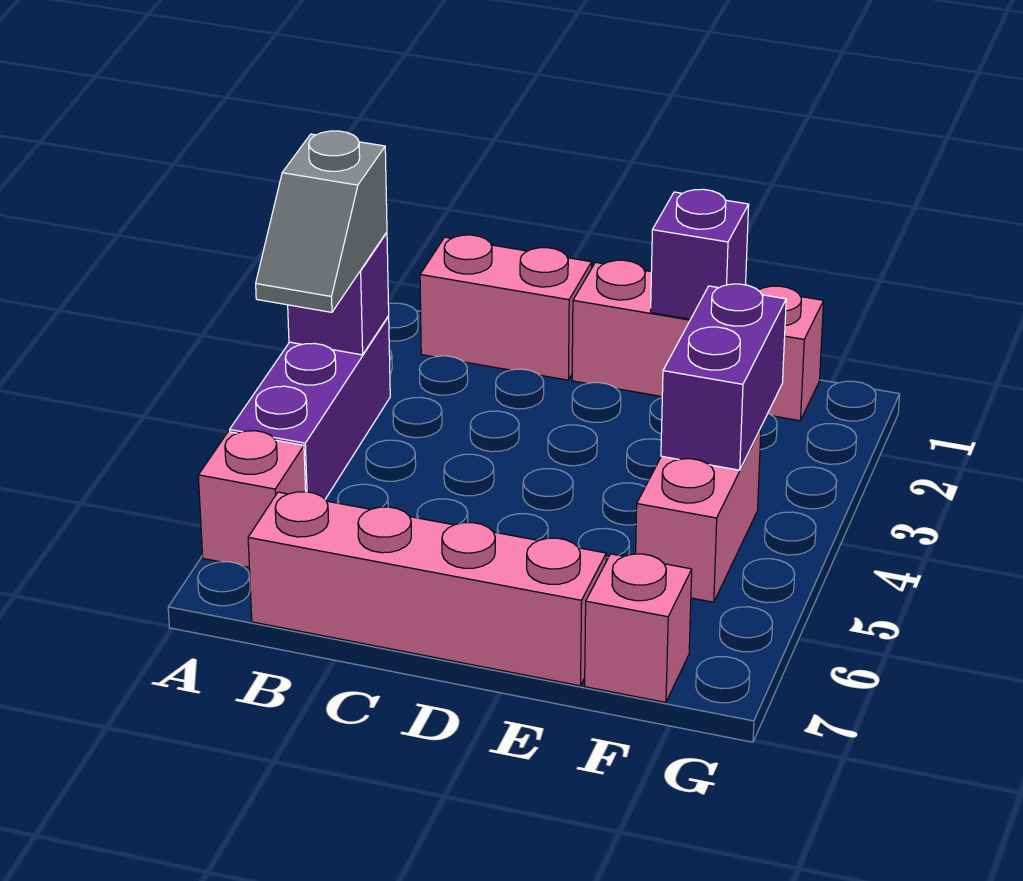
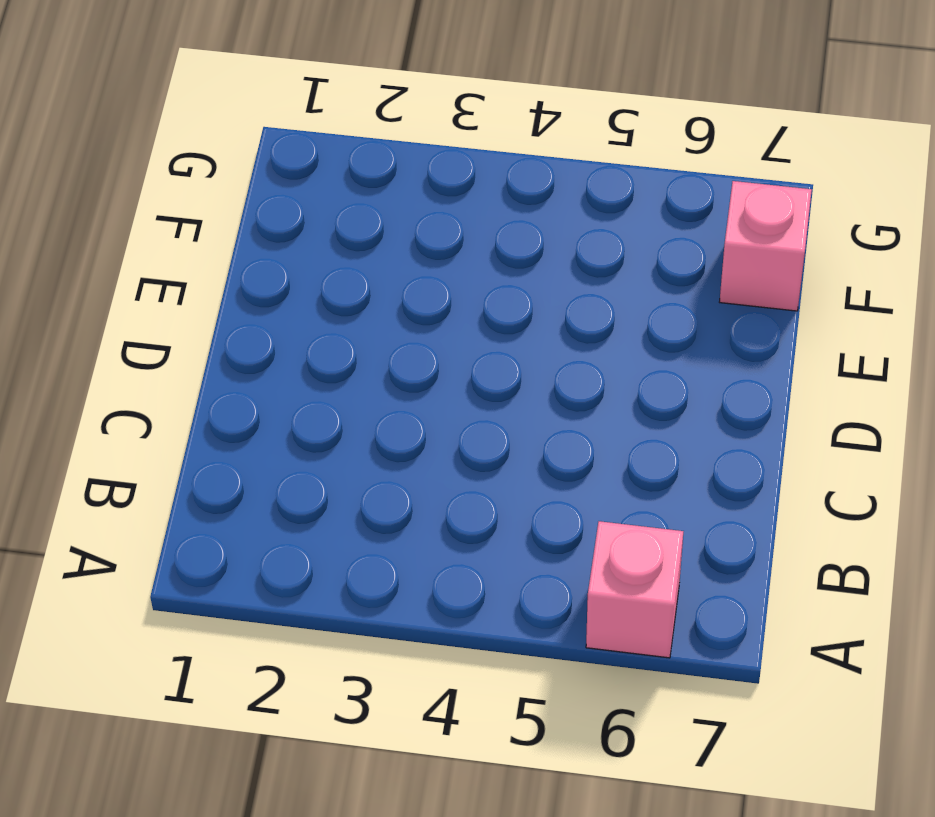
none -> purple brick A3:A5 level 1
none -> pink brick B1:C1 level 1

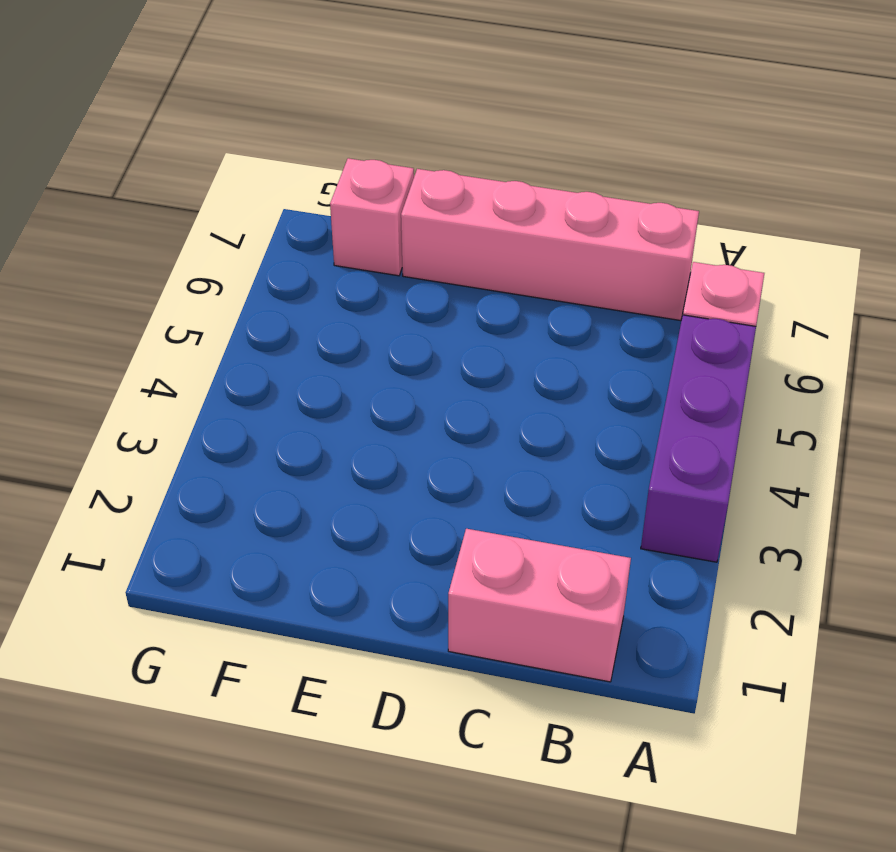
none -> pink brick D1:F1 level 1
none -> pink brick F4:F5 level 1

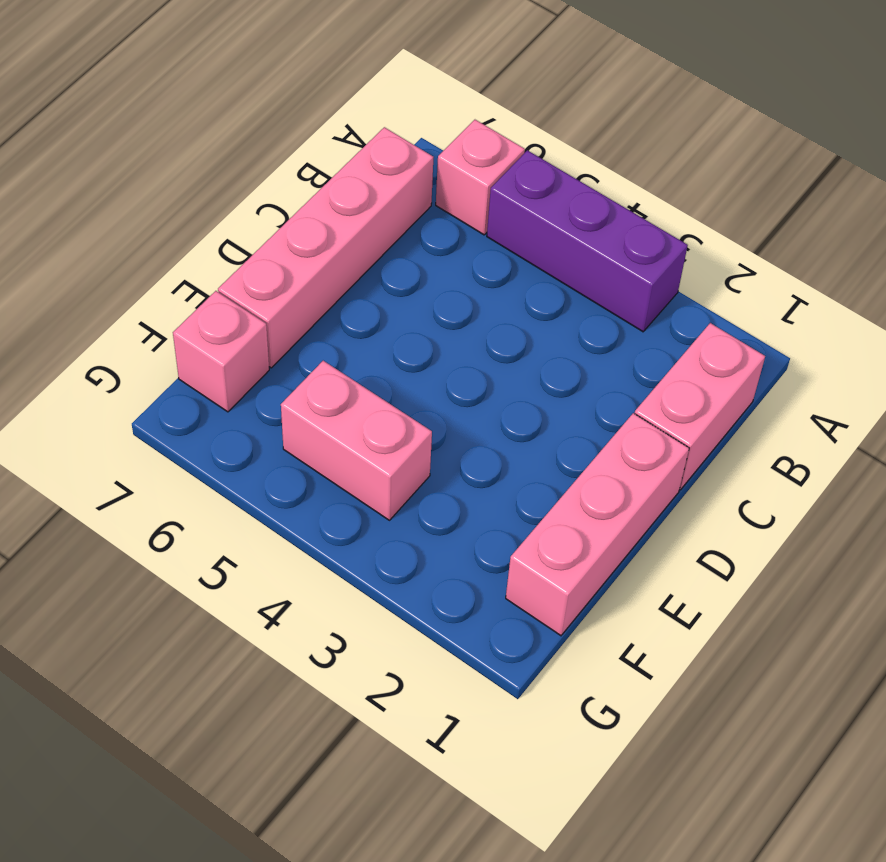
none -> purple brick A3 level 2
none -> purple brick E1 level 2

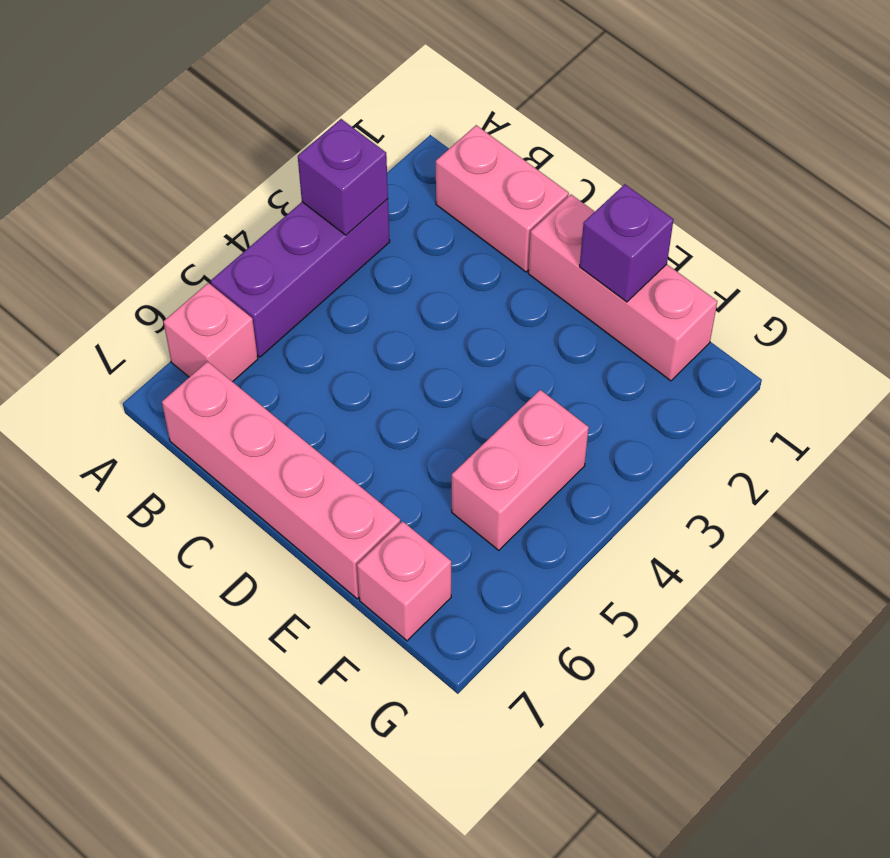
none -> purple brick F3:F4 level 2
none -> grey slope A3:A4 level 3 top 3

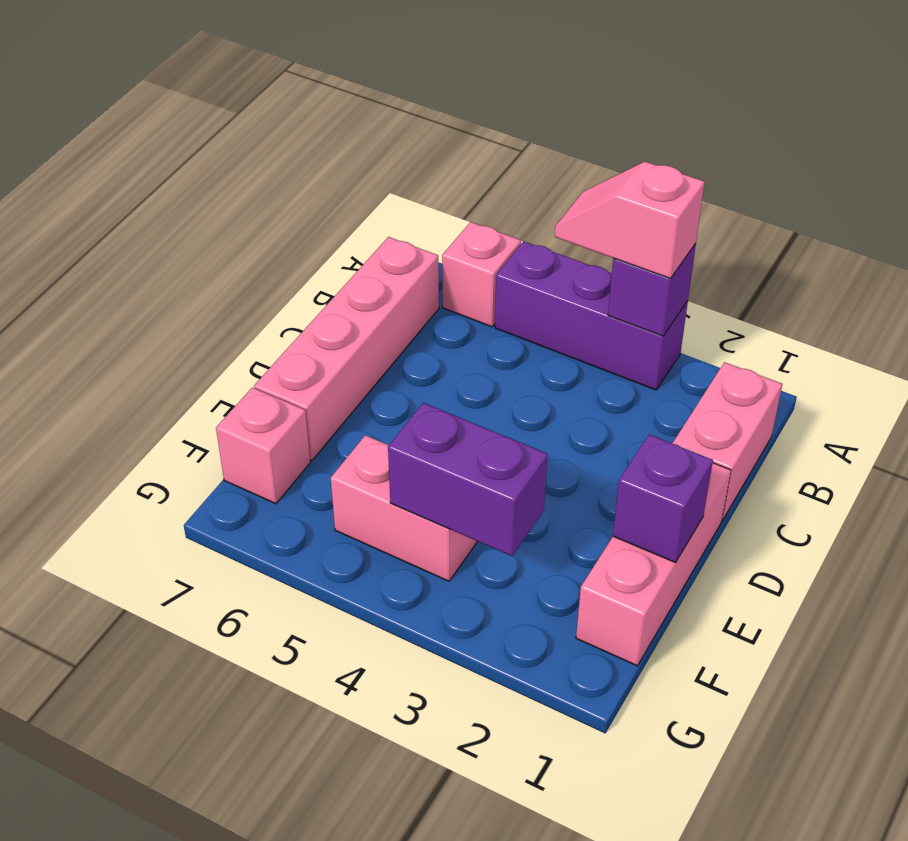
pink slope A3:A4 level 3 top 3 -> grey slope A3:A4 level 3 top 3

